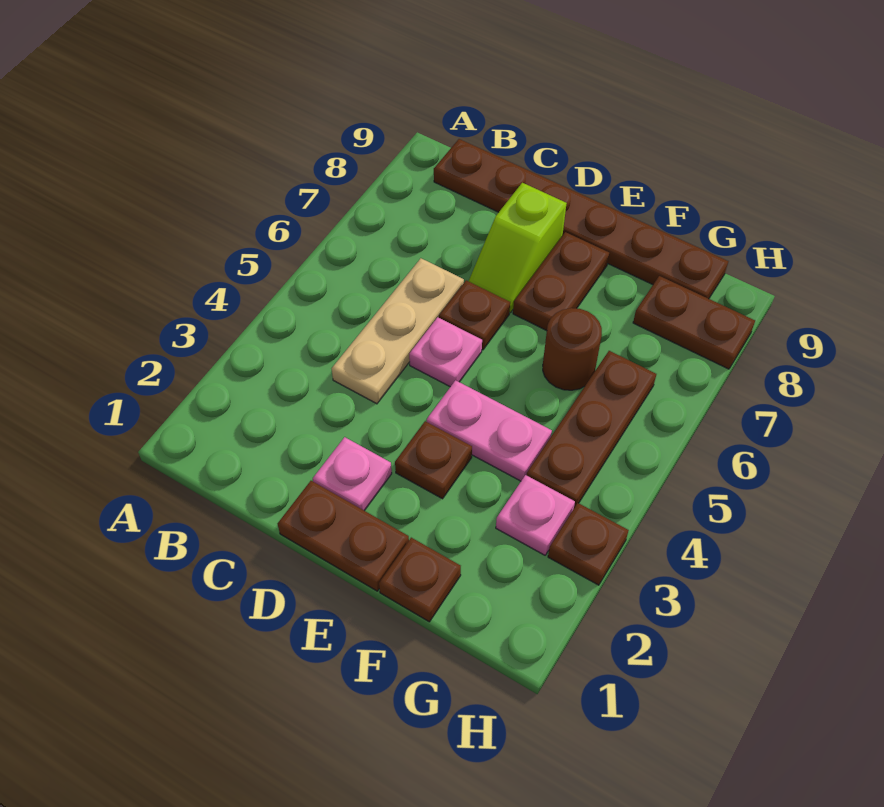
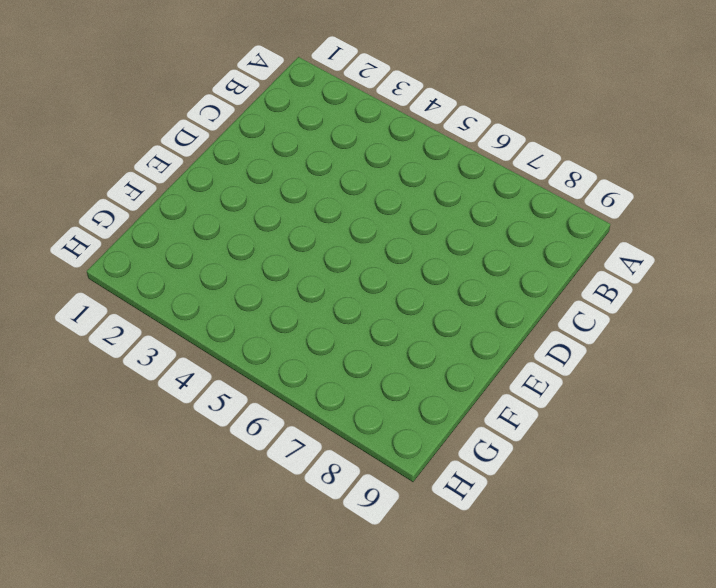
none -> brown plate B9:G9 level 1
none -> tan plate C4:C6 level 1
none -> brown plate D1:E1 level 1

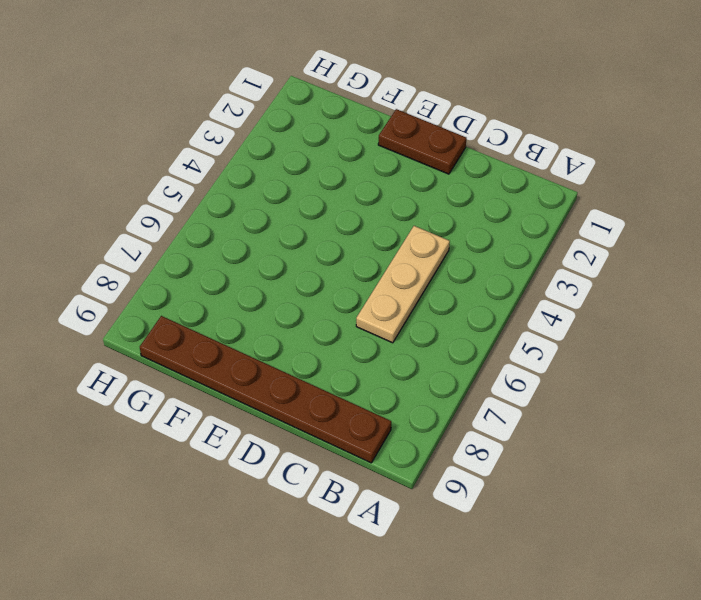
none -> pink plate D2 level 1
none -> pink plate D5 level 1
none -> brown plate D6 level 1

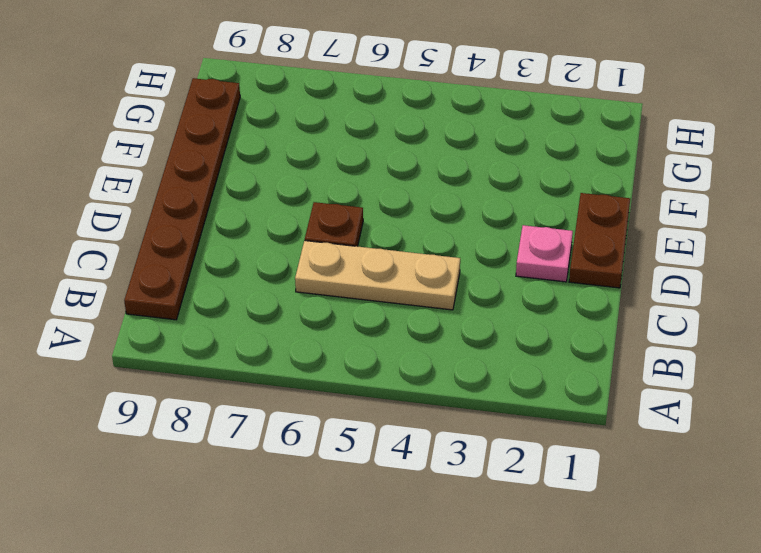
none -> pink plate D5 level 1
none -> lime slope D7:D8 level 1 top 8
none -> brown plate E3 level 1

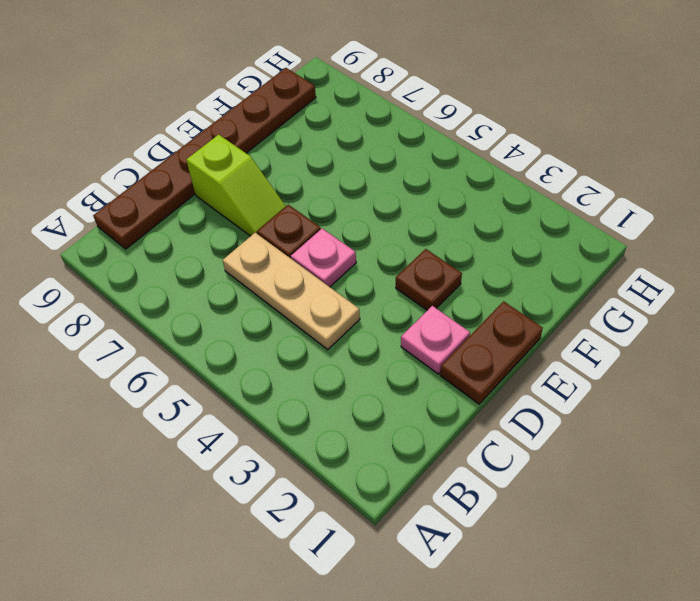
none -> pink plate E4:F4 level 1
none -> brown plate E7:E8 level 1
none -> brown plate F1 level 1

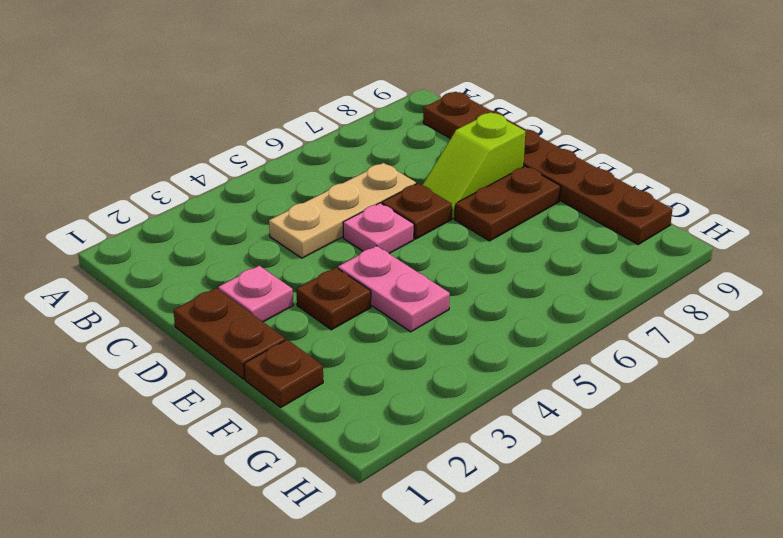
none -> brown round brick F6 level 1
none -> pink plate G3 level 1
none -> brown plate G4:G6 level 1

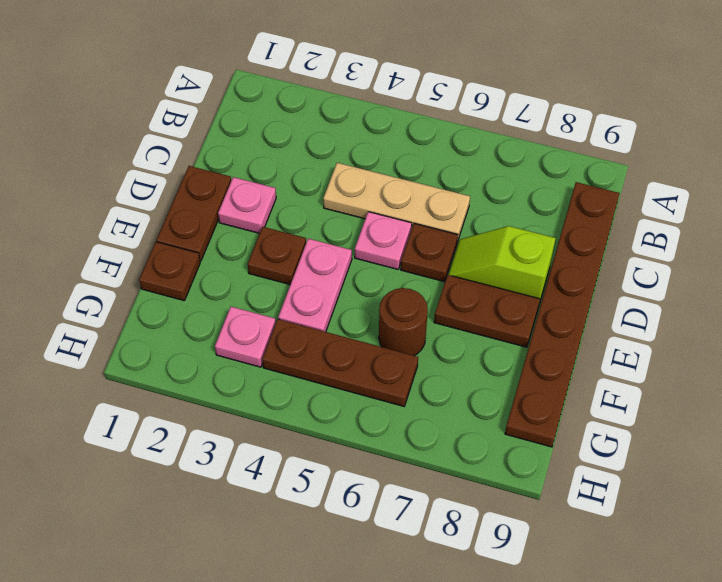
none -> brown plate G8:H8 level 1
none -> brown plate H3 level 1

